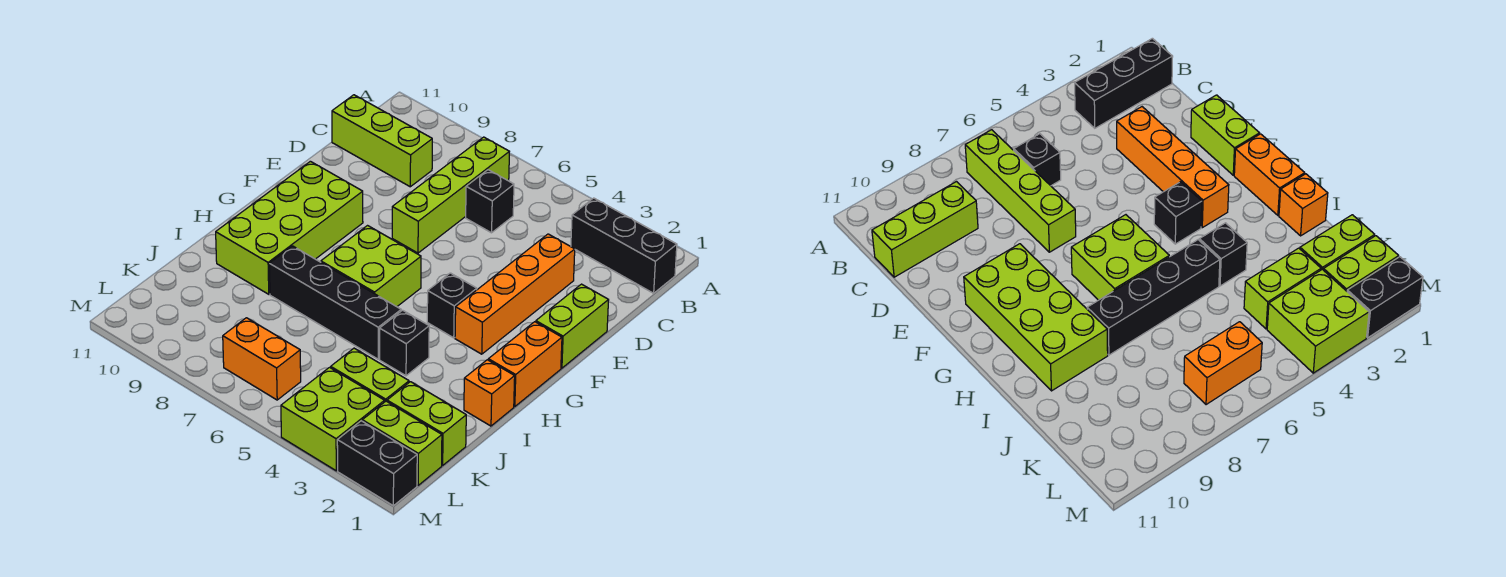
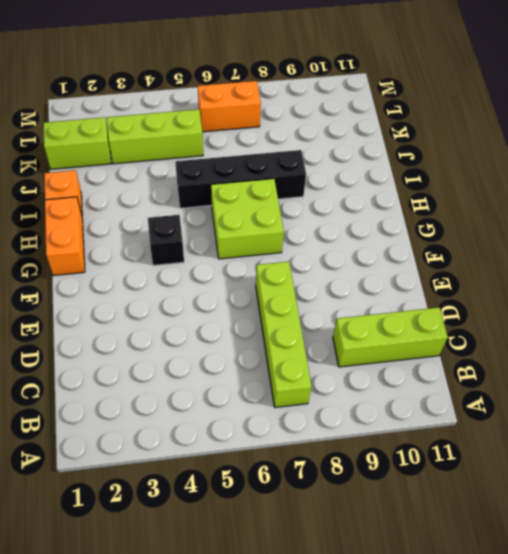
lime brick K3:K5 level 1 -> lime brick K3:K4 level 1
none -> black brick B1:B3 level 1
none -> black brick C6 level 1
none -> orange brick D3:G3 level 1

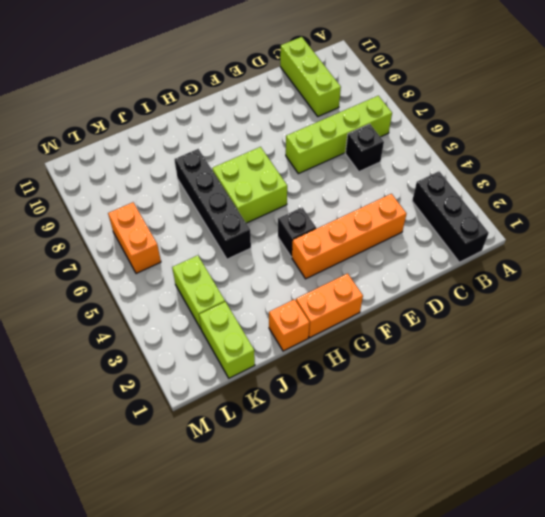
none -> lime brick E1:F1 level 1
none -> lime brick F9:I10 level 1
none -> black brick I4 level 1

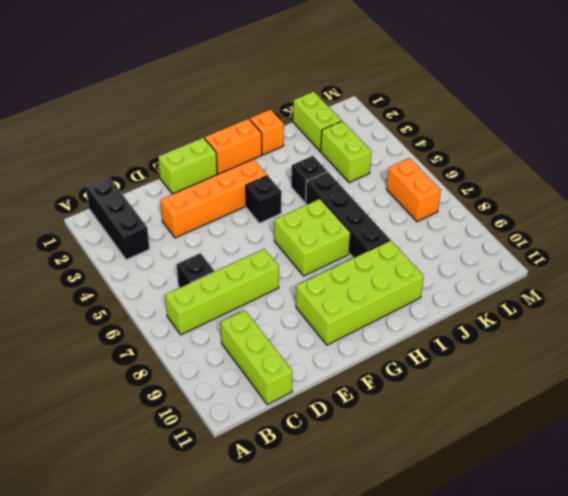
none -> lime brick L1:L2 level 1
none -> lime brick L3:M4 level 1
none -> black brick M1:M2 level 1

